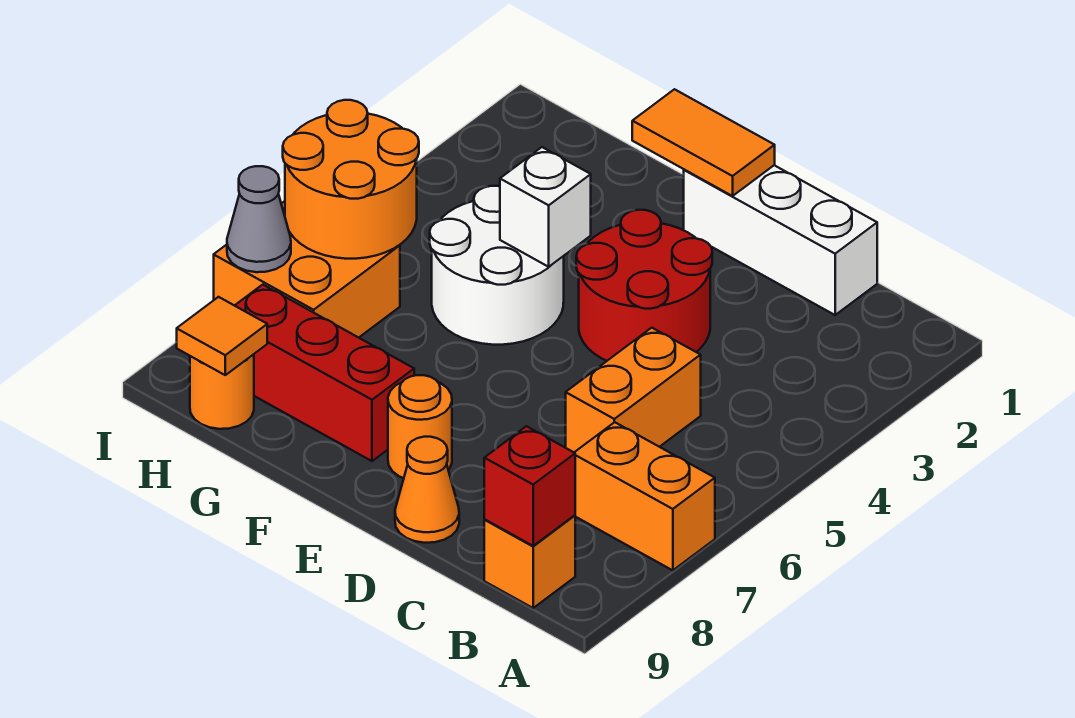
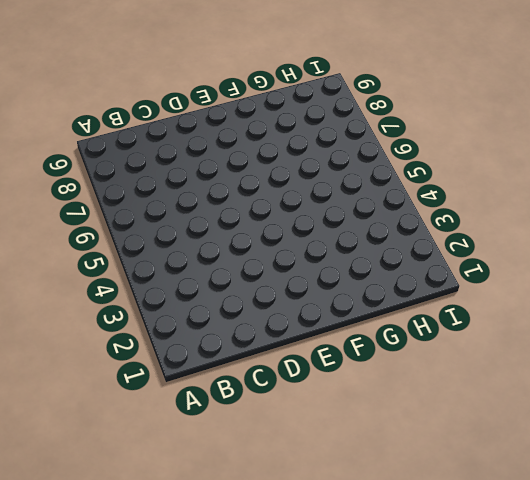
none -> orange brick A7:B7 level 1
none -> orange brick B9 level 1
none -> white brick C1:E1 level 1

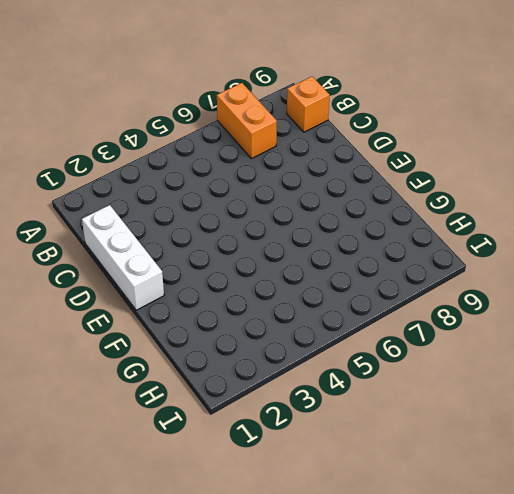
none -> orange brick C5:C6 level 1
none -> red round brick D3:E4 level 1
none -> orange cone D9 level 1

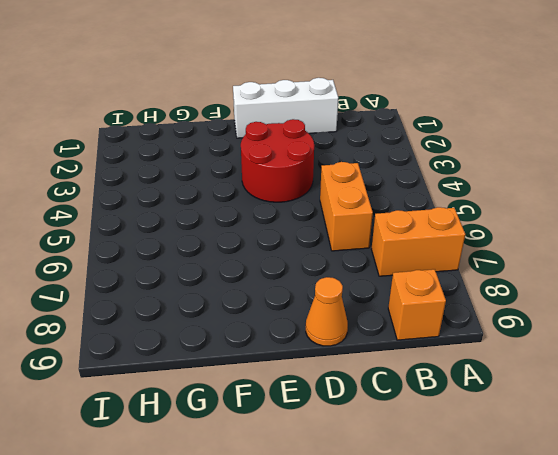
none -> orange round brick E8 level 1
none -> white round brick F4:G5 level 1
none -> red brick F8:H8 level 1

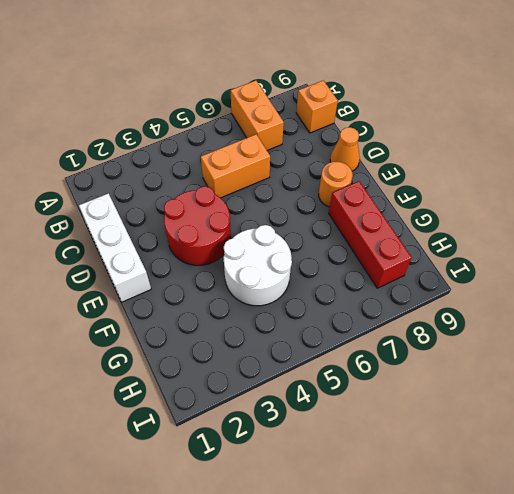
none -> orange brick H6:I7 level 1
none -> orange round brick H9 level 1
none -> red brick B9 level 2

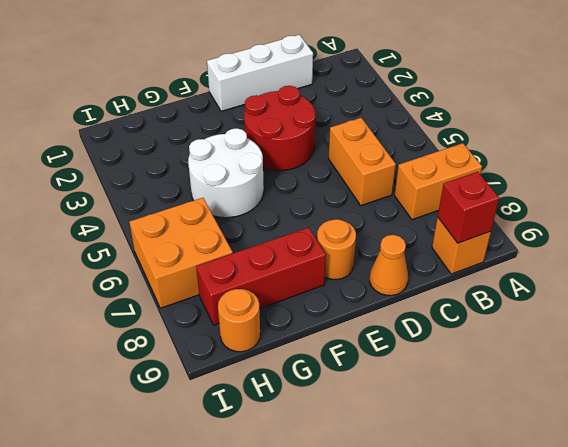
none -> orange tile E1:F1 level 2
none -> white brick F4 level 2
none -> orange round brick H5:I6 level 2

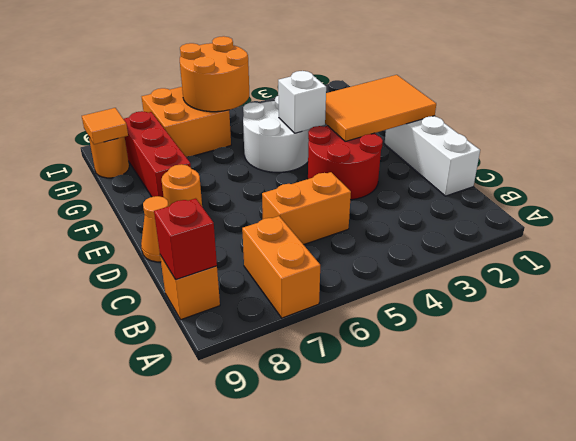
orange tile E1:F3 level 2 -> orange tile E1:F1 level 2
none -> grey cone I7 level 2

